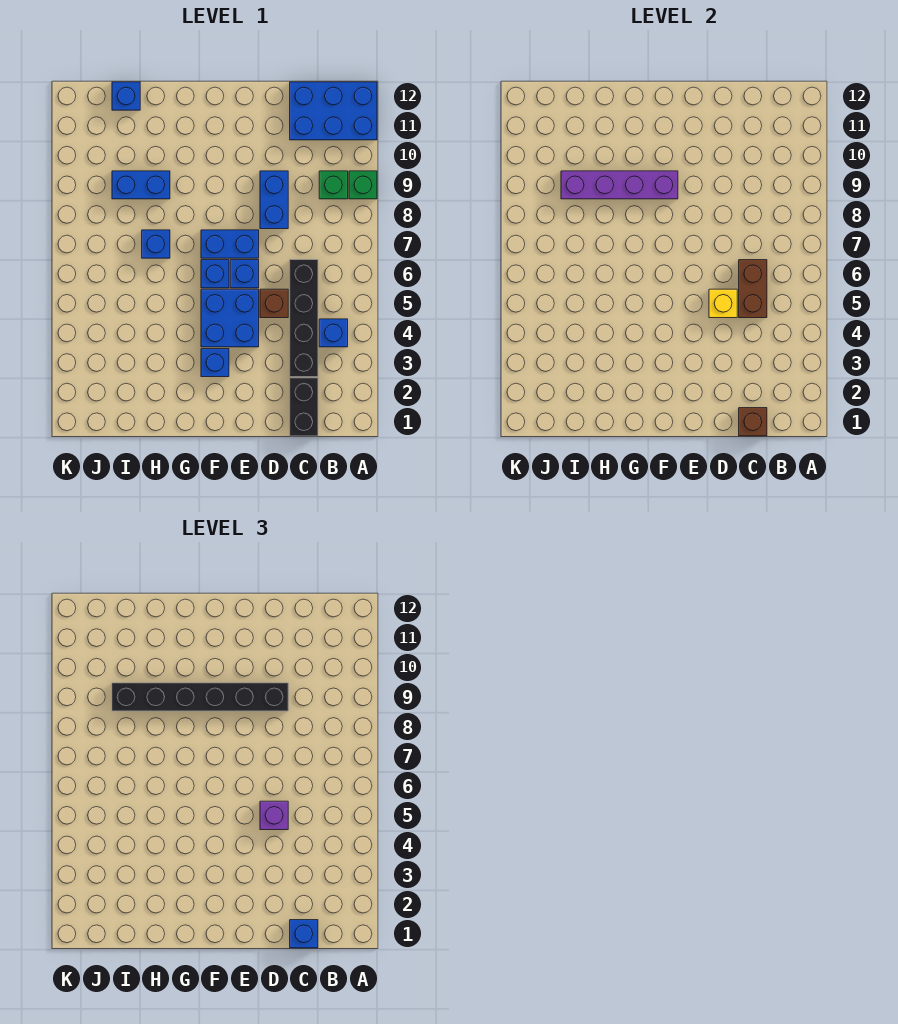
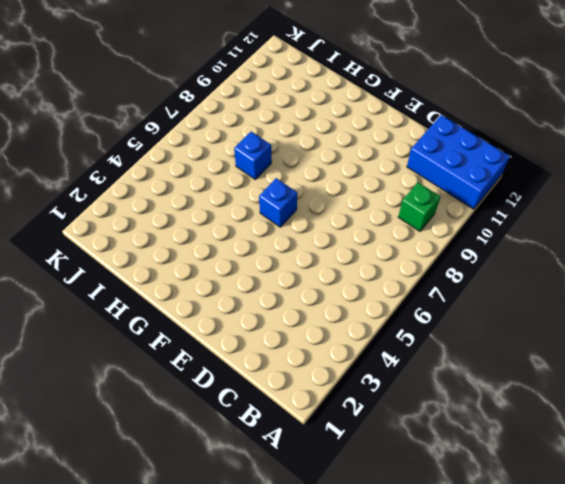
none -> green brick A9 level 1
none -> blue brick B4 level 1
none -> black brick C1:C2 level 1

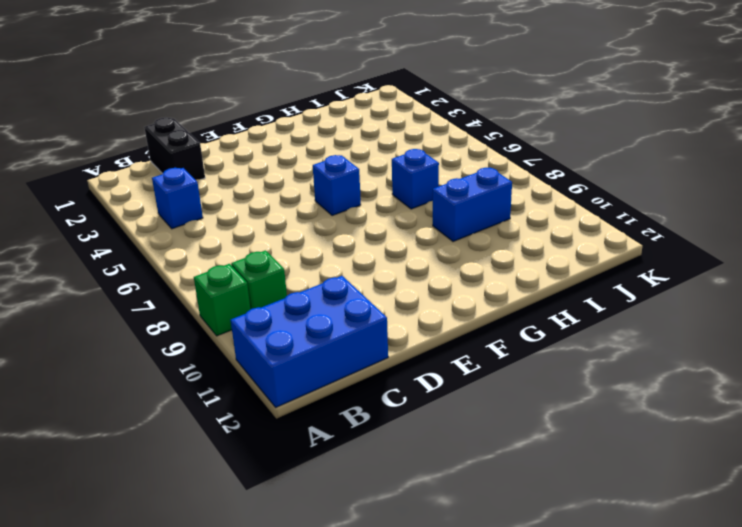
none -> black brick C3:C6 level 1
none -> brown brick D5 level 1
none -> blue brick D8:D9 level 1

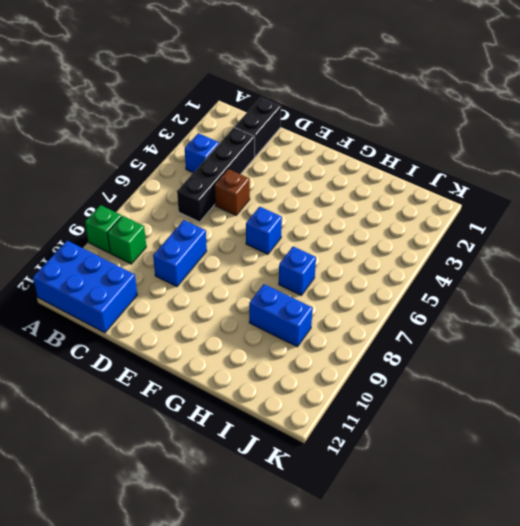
none -> blue brick E4:F5 level 1
none -> blue brick E6 level 1
none -> blue brick E7:F7 level 1

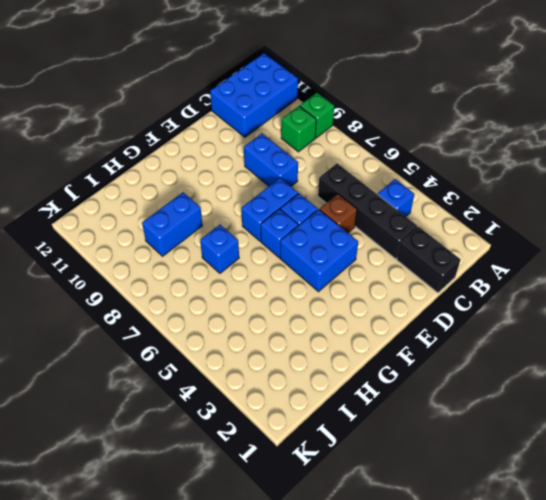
none -> blue brick F3 level 1
none -> blue brick I12 level 1
none -> brown brick C1 level 2

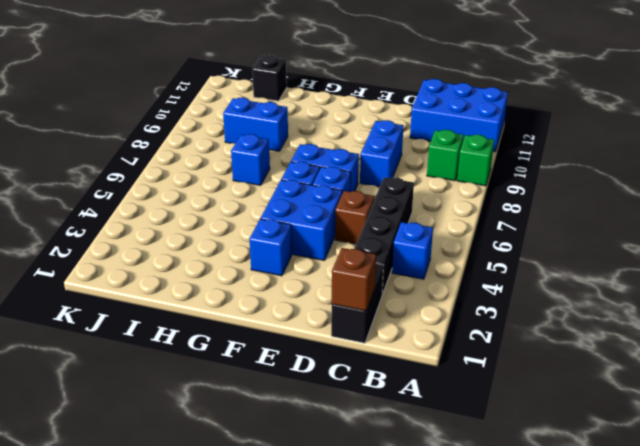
black brick I12 level 1 -> blue brick I12 level 1
none -> brown brick C5:C6 level 2
none -> yellow brick D5 level 2
none -> purple brick F9:I9 level 2

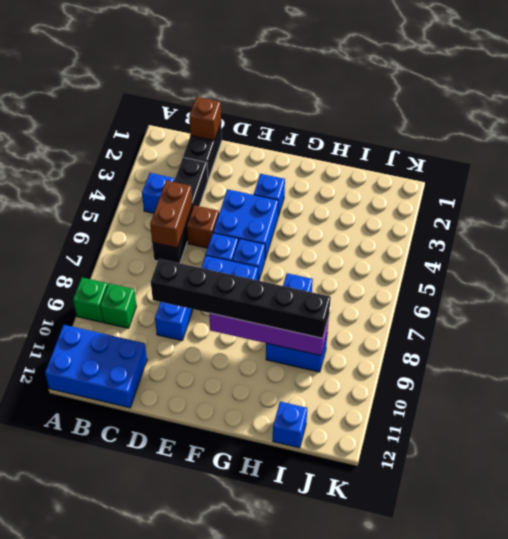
none -> yellow brick D5 level 2
none -> blue brick C1 level 3
none -> purple brick D5 level 3

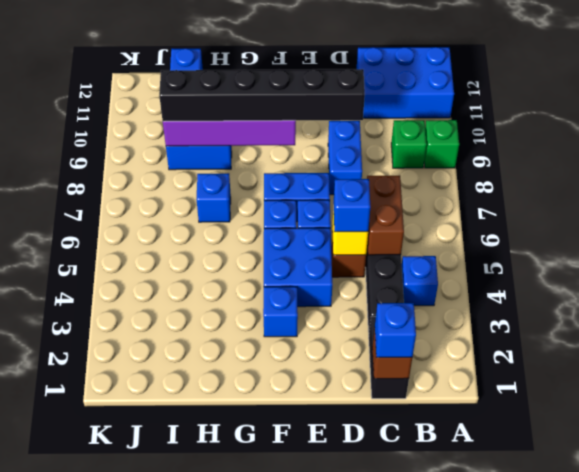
blue brick D5 level 3 -> purple brick D5 level 3

